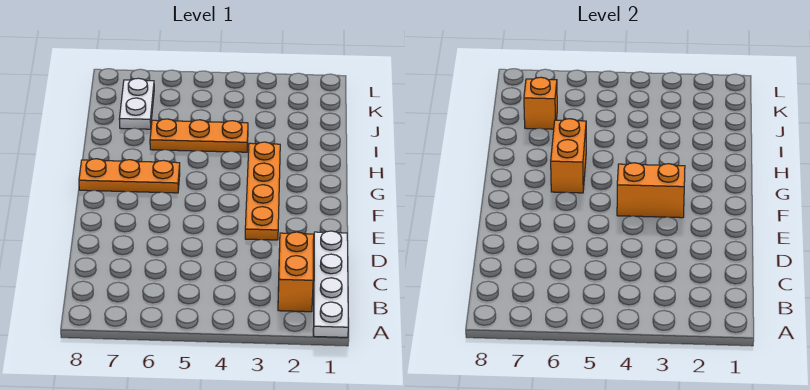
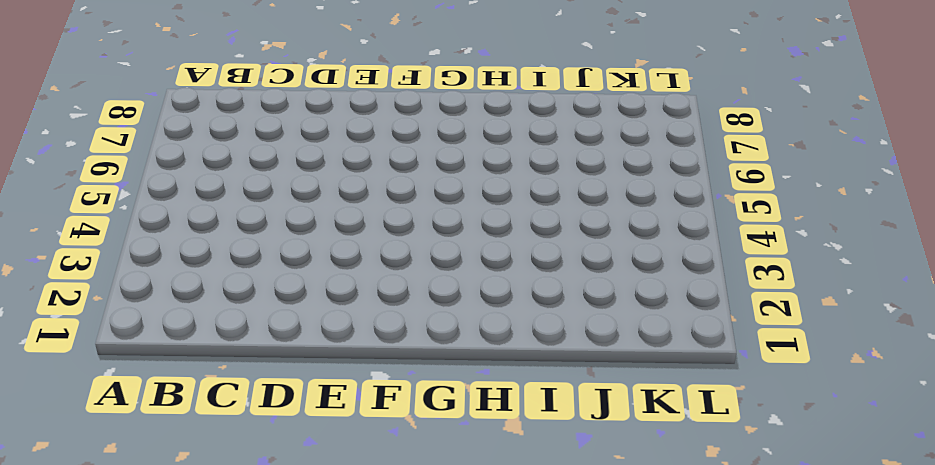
none -> white plate A1:D1 level 1
none -> orange brick B2:C2 level 1

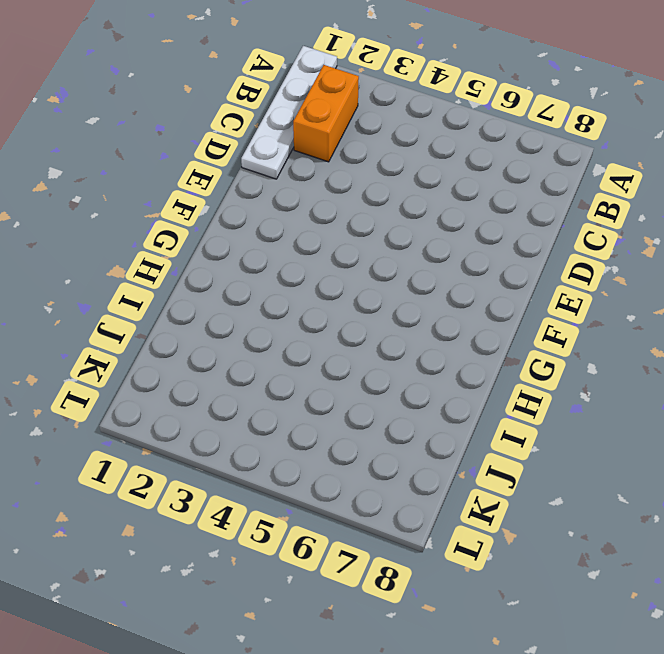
none -> orange plate E3:H3 level 1
none -> orange plate G6:G8 level 1

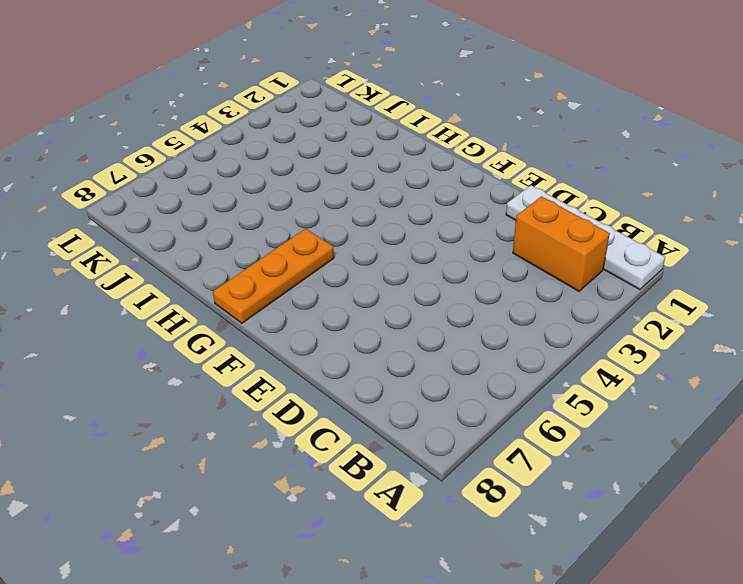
none -> orange plate E3:H3 level 1
none -> orange plate I4:I6 level 1

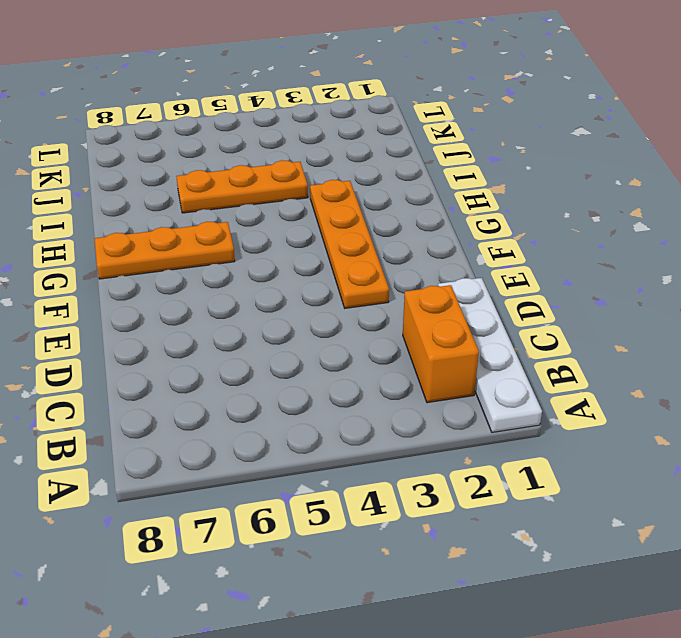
none -> white plate J7:K7 level 1
none -> orange brick F3:F4 level 2

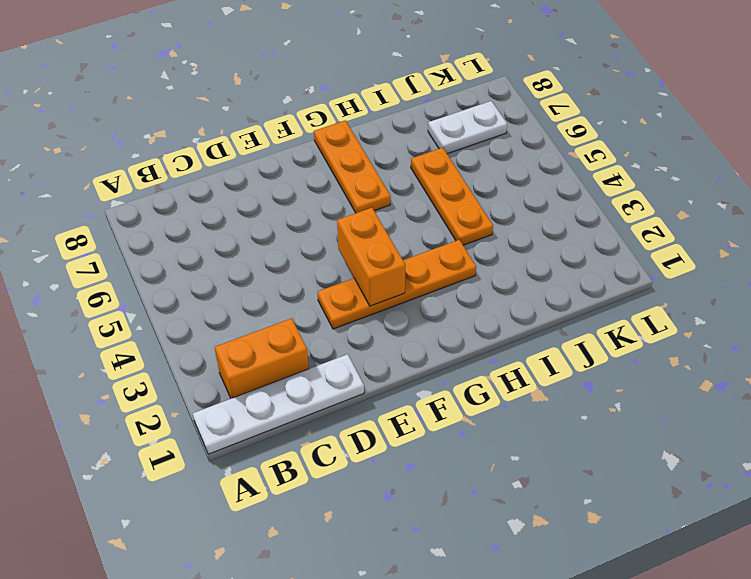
none -> orange brick G6:H6 level 2
none -> orange brick J7 level 2

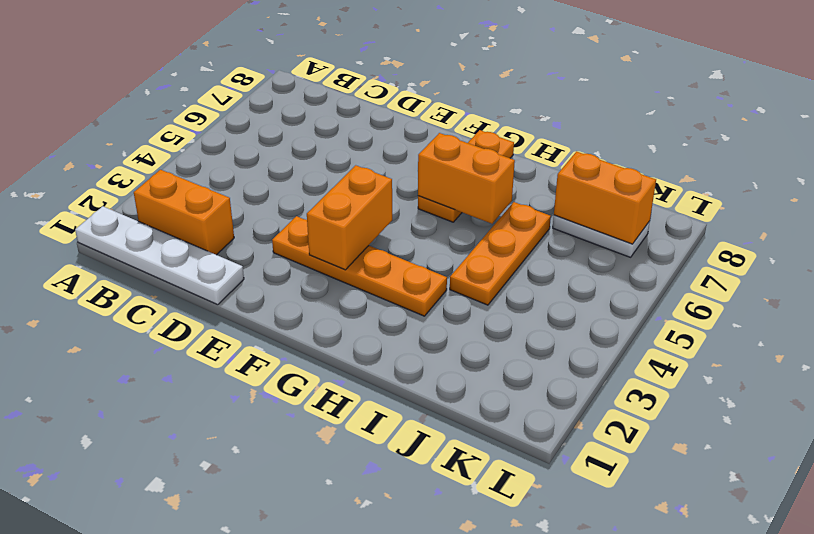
orange brick J7:K7 level 2 -> orange brick J7 level 2

